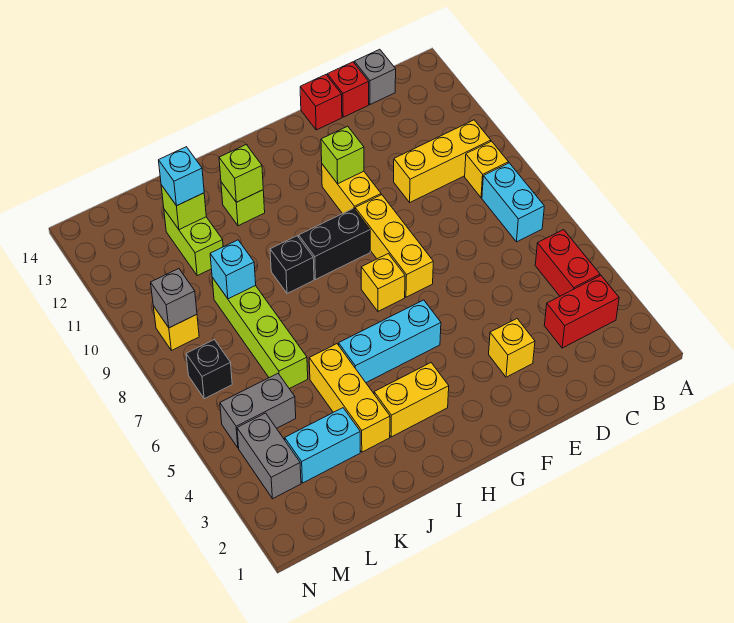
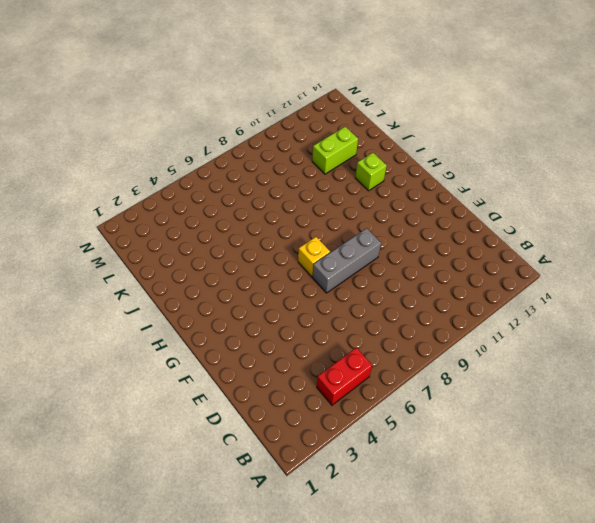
grey brick F7:F9 level 1 -> yellow brick F7:F9 level 1
none -> red brick B3:C3 level 1
none -> cyan brick B7:B8 level 1
none -> yellow brick B9 level 1
none -> yellow brick B10:D10 level 1

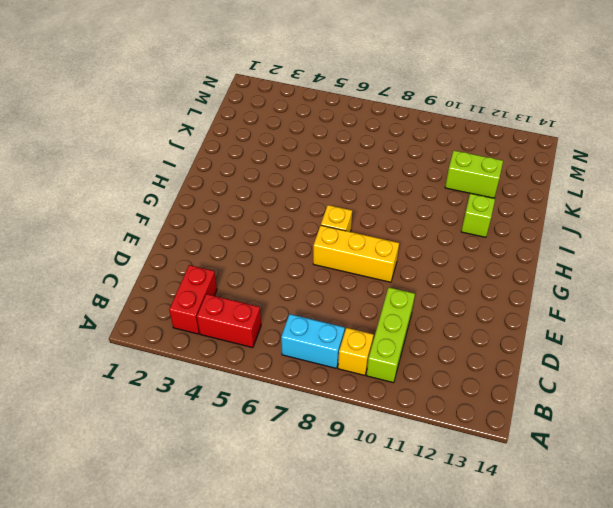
lime brick B10:D10 level 1 -> yellow brick B10:D10 level 1
none -> grey brick C14 level 1
none -> red brick D14 level 1
none -> yellow brick E3 level 1
none -> red brick E14 level 1

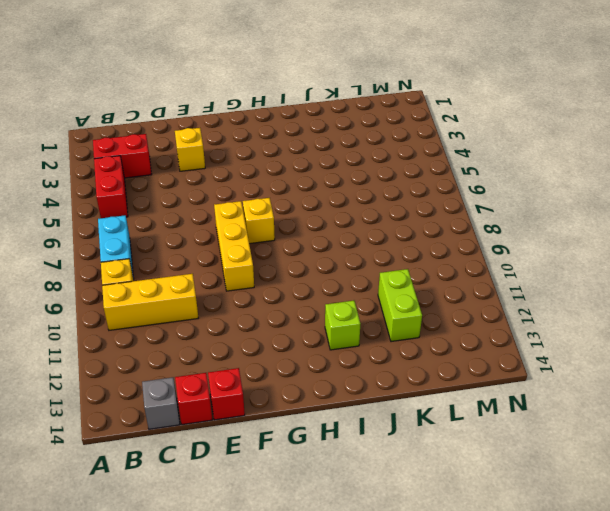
none -> yellow brick F10:F11 level 1
none -> cyan brick G5:I5 level 1
none -> black brick G9:H9 level 1
none -> yellow brick H3:I3 level 1

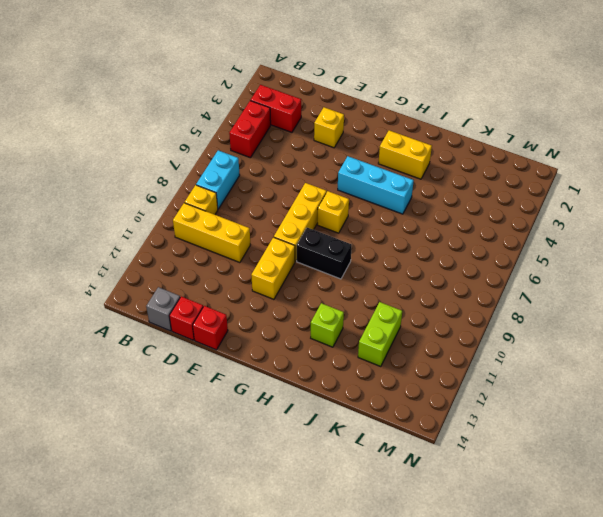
none -> black brick I9 level 1
none -> yellow brick J3:J5 level 1
none -> cyan brick K3:L3 level 1
none -> lime brick K6:K9 level 1

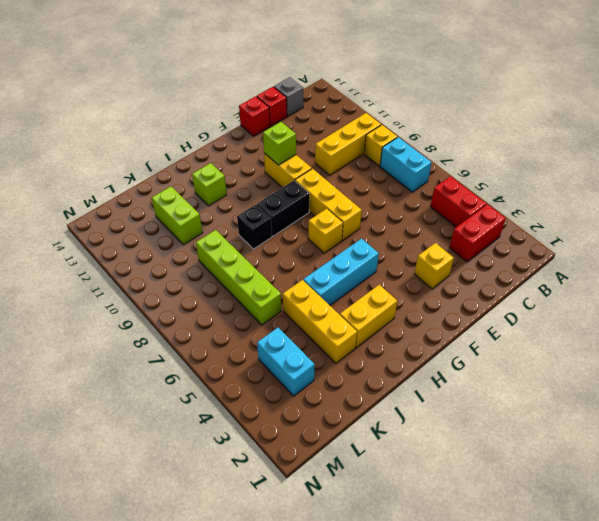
cyan brick L3:L4 level 1 -> cyan brick K3:L3 level 1
none -> grey brick L5:M5 level 1
none -> grey brick M3:M4 level 1
none -> black brick M7 level 1
none -> yellow brick M9 level 1

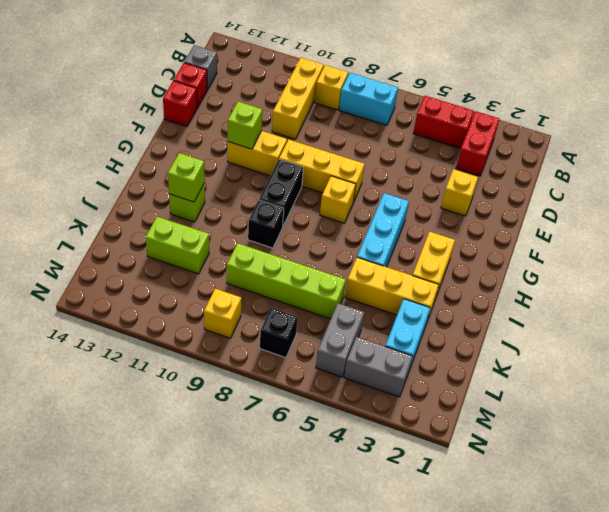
none -> cyan brick K9 level 2
none -> lime brick K12 level 2
none -> grey brick M9 level 2
none -> cyan brick K12 level 3

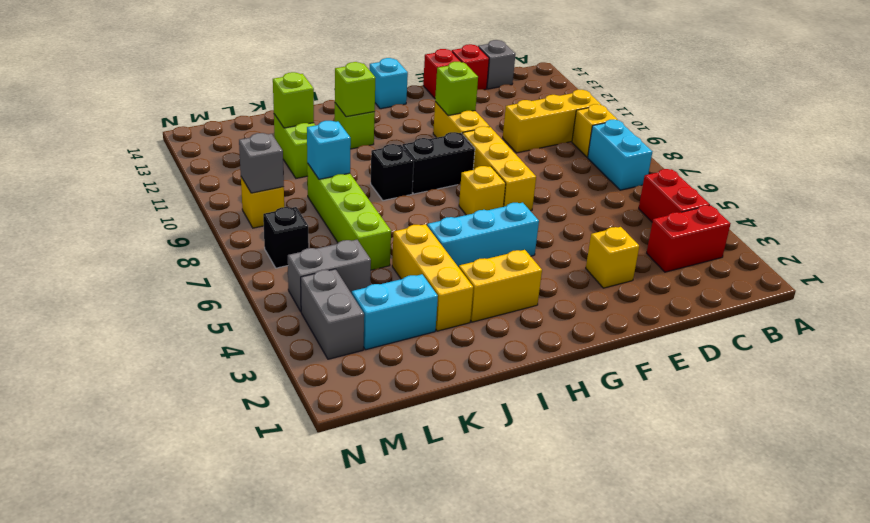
cyan brick G14 level 1 -> cyan brick K12 level 3

